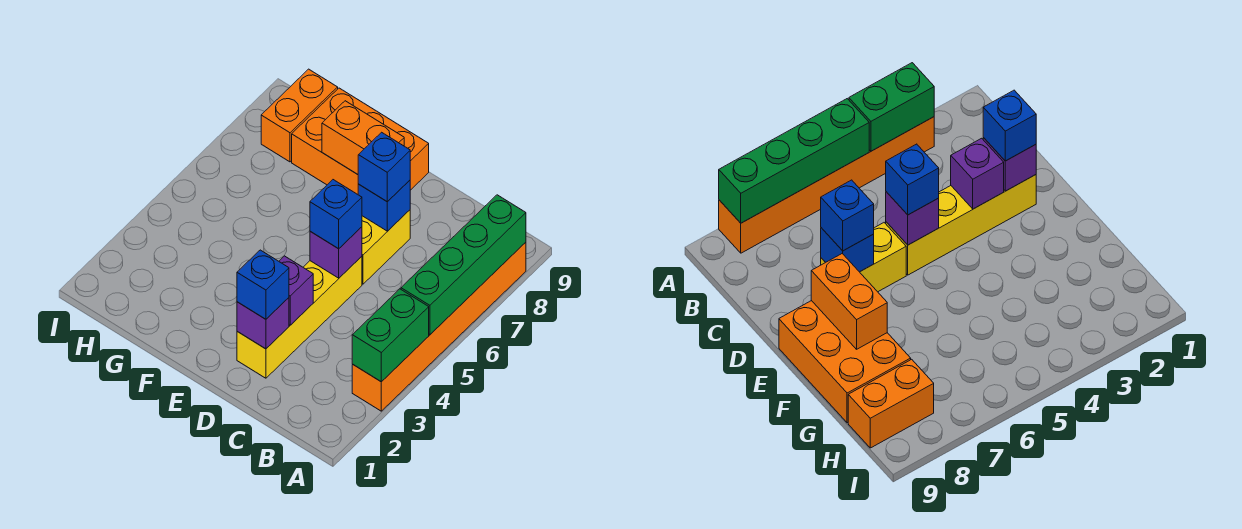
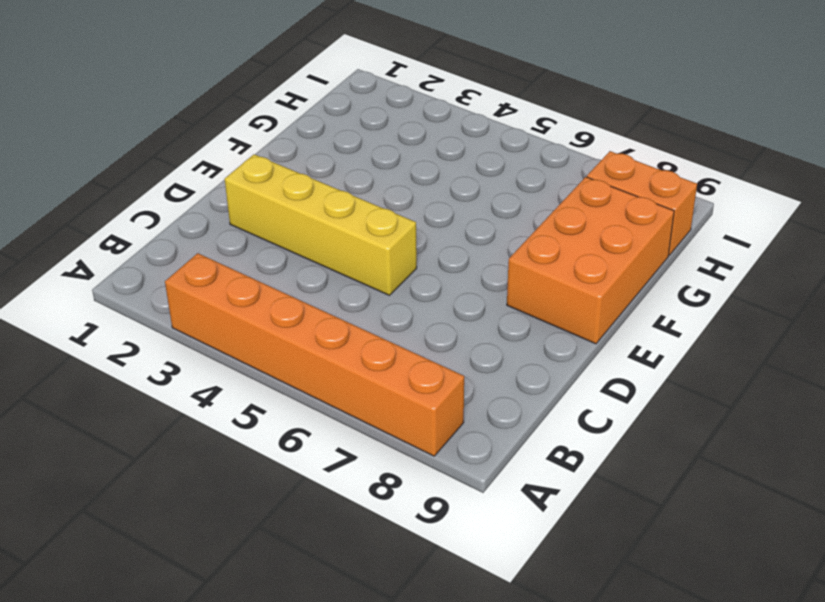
none -> yellow brick D6:D7 level 1
none -> green brick A3:A4 level 2
none -> green brick A5:A8 level 2

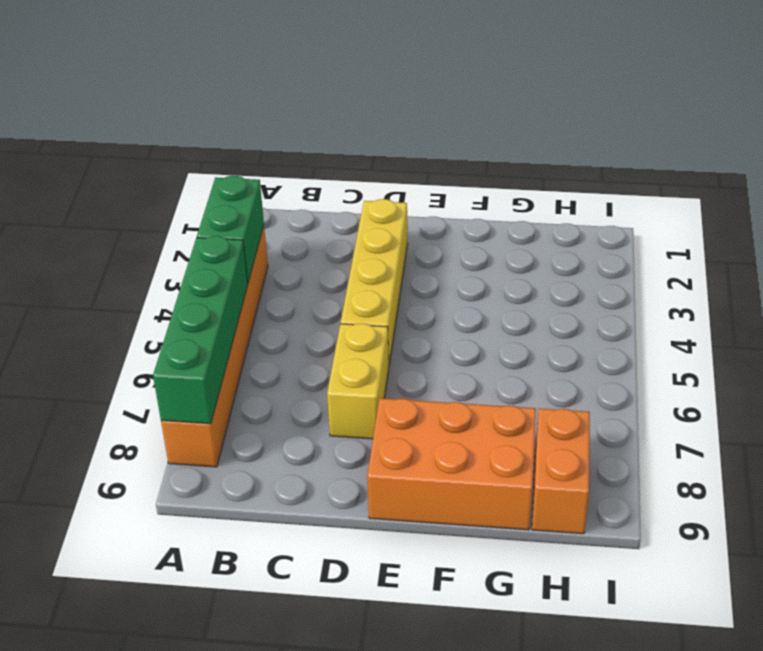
none -> purple brick D2 level 2
none -> purple brick D3 level 2
none -> purple brick D5 level 2

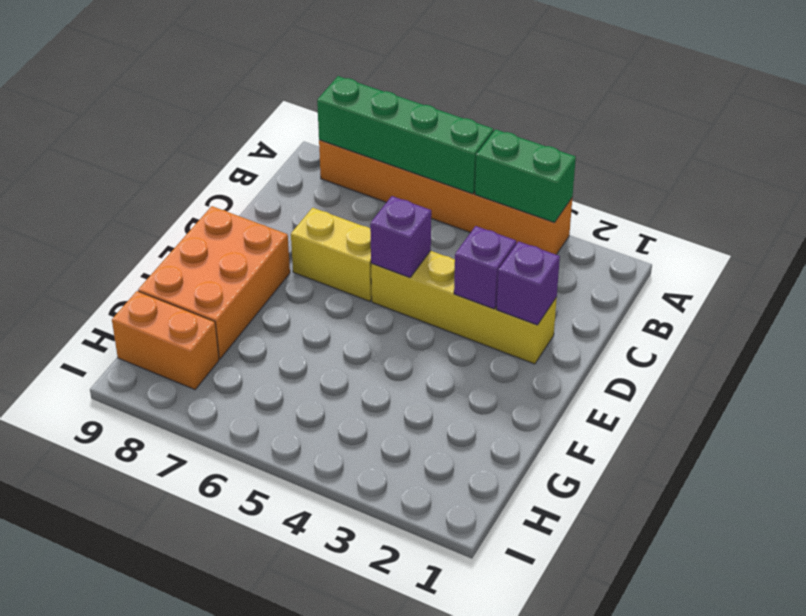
none -> blue brick D7 level 2
none -> orange brick E8:F8 level 2
none -> blue brick D2 level 3

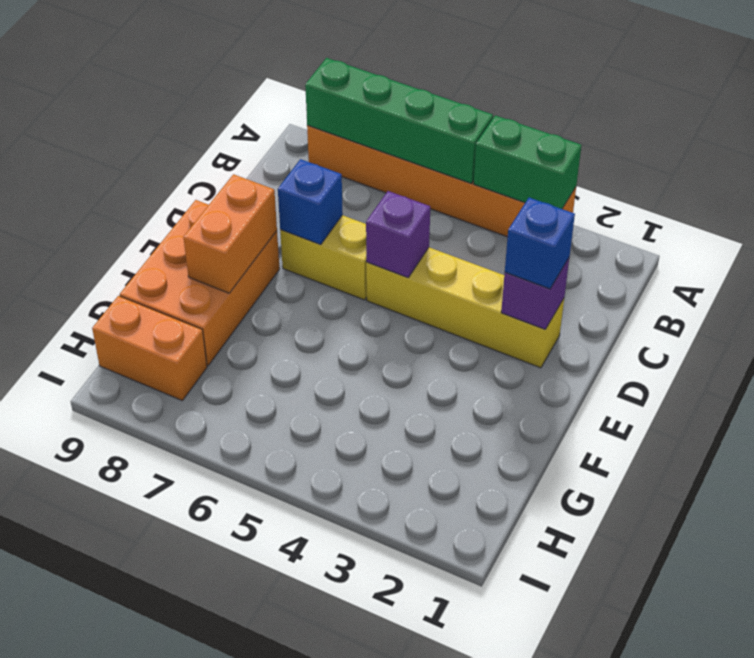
none -> purple brick D3 level 2
none -> blue brick D5 level 3
none -> blue brick D7 level 3

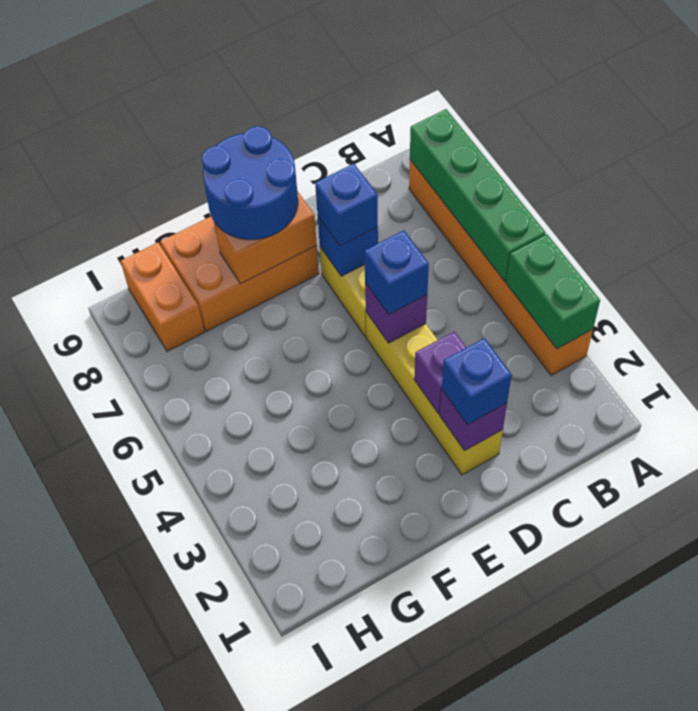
blue round brick E8:F9 level 3 -> none

